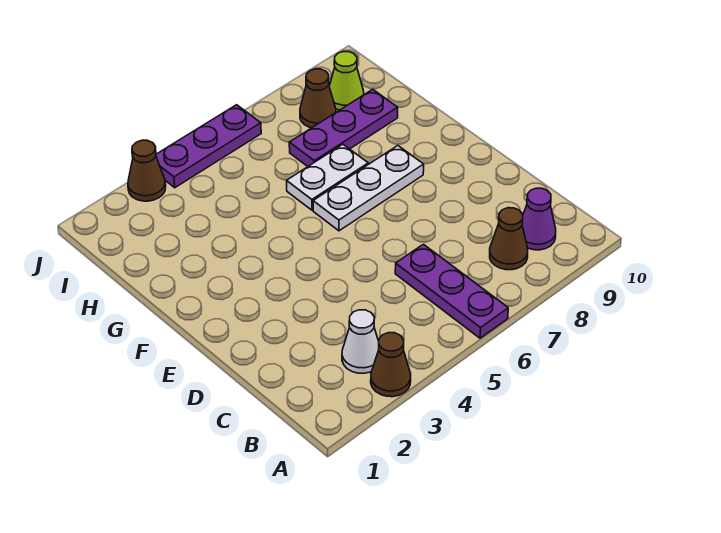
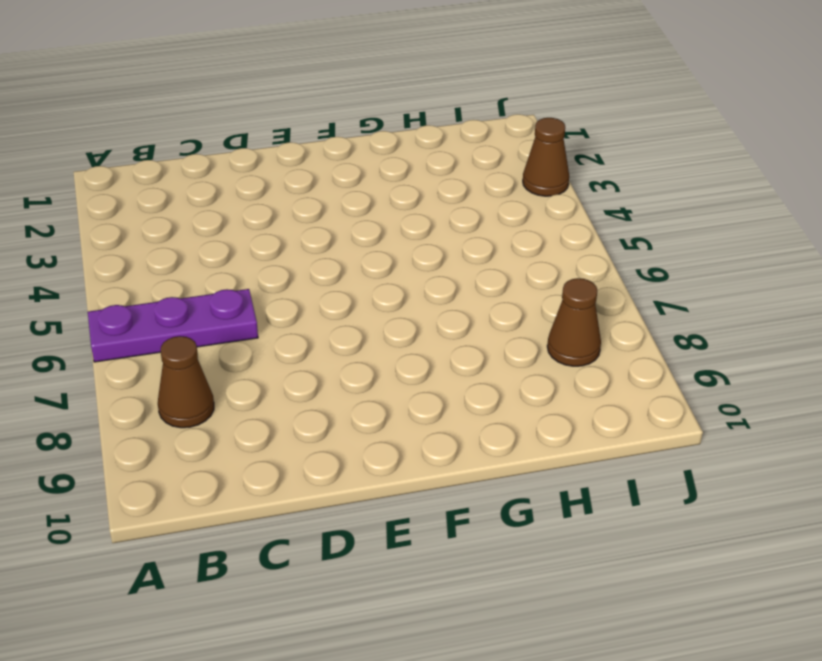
none -> brown cone A3 level 1
none -> white cone B3 level 1
none -> purple cone B9 level 1

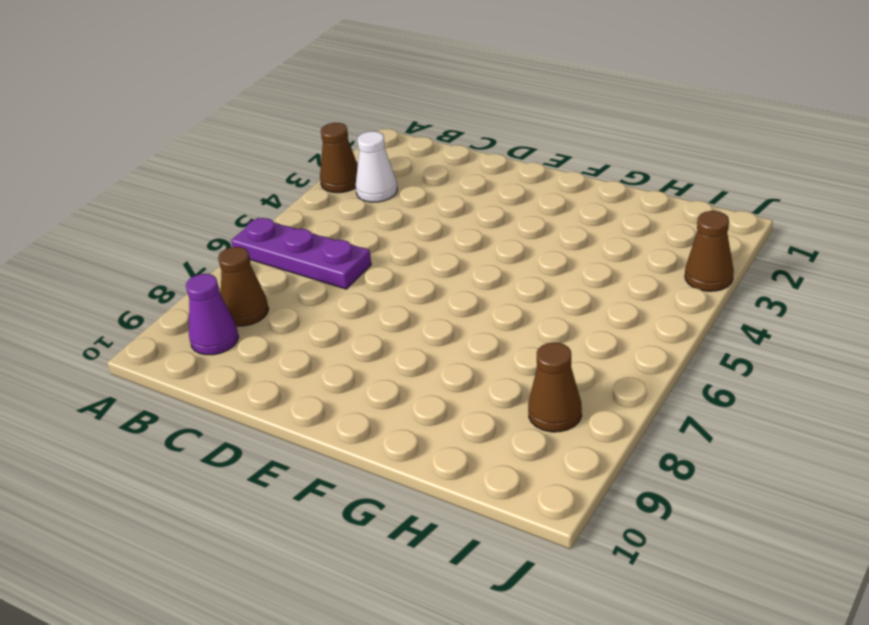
none -> white plate F6:F8 level 1
none -> white plate G6:G7 level 1
none -> purple plate H7:H9 level 1

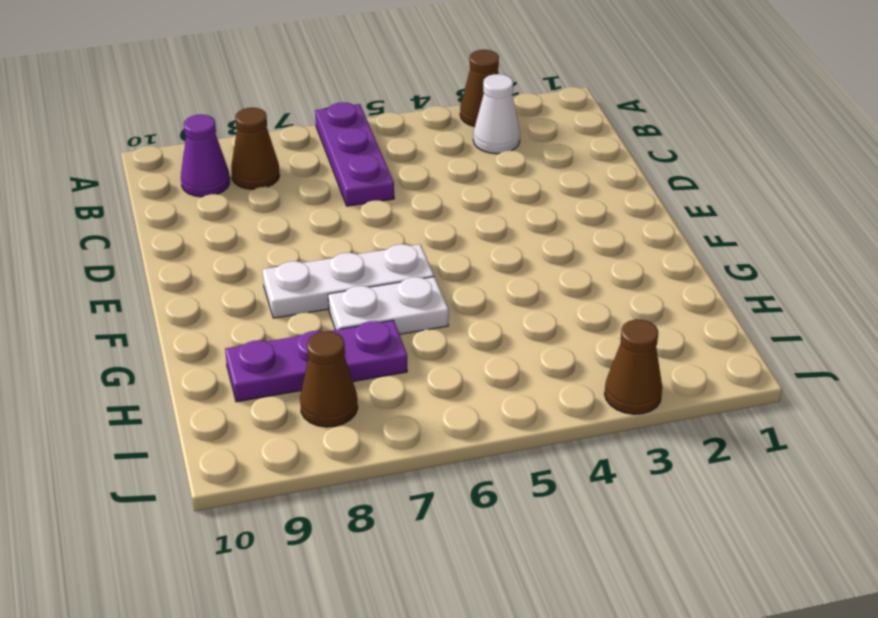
none -> lime cone I9 level 1
none -> purple plate J4:J6 level 1

